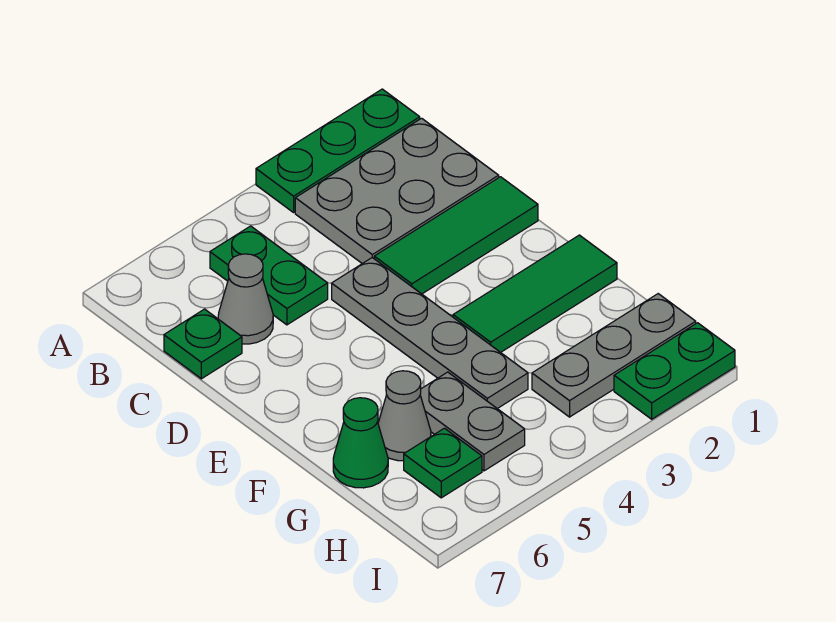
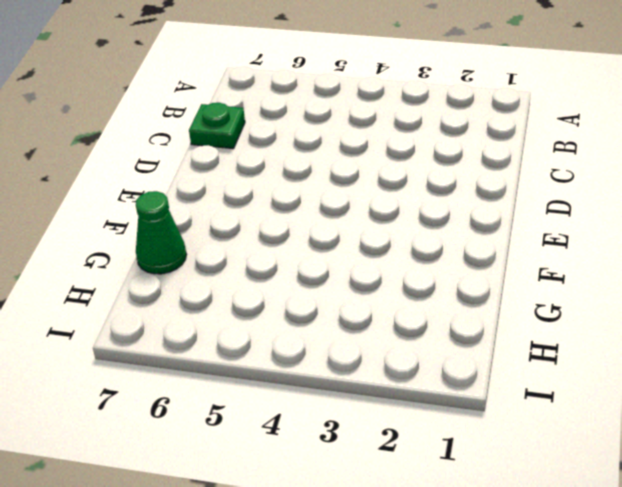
none -> green plate A1:A3 level 1
none -> grey plate B1:C3 level 1
none -> green plate B5:C5 level 1

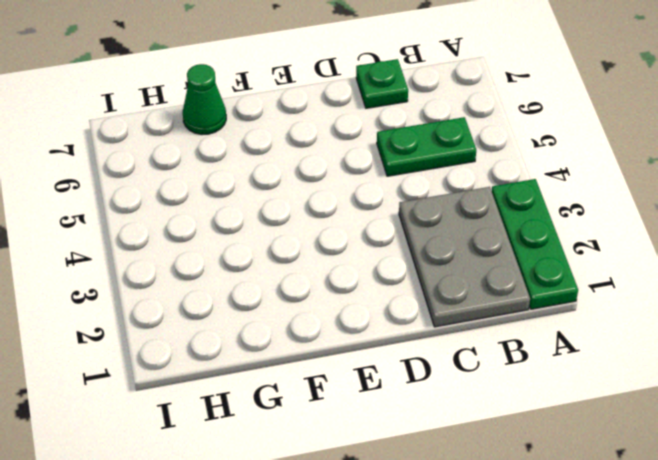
none -> grey cone C6 level 1
none -> green tile D1:D3 level 1
none -> grey plate D4:G4 level 1

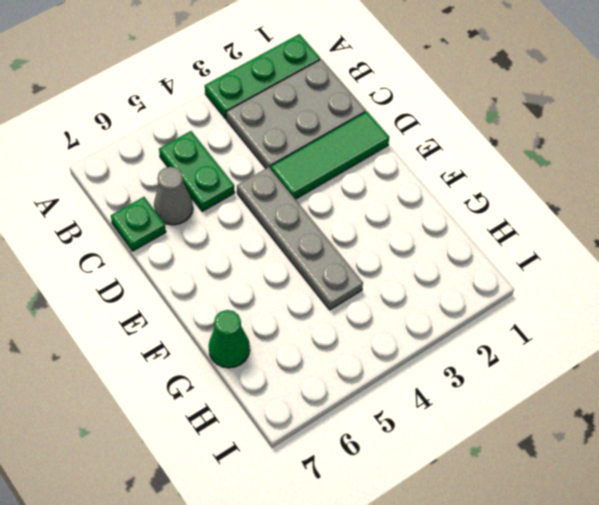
none -> green tile F1:F3 level 1
none -> grey plate G5:H5 level 1
none -> grey cone G6 level 1

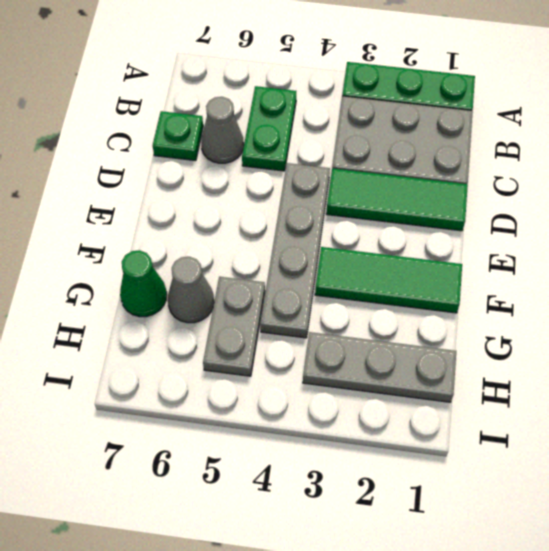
none -> green plate H6 level 1
none -> green plate I1:I2 level 1

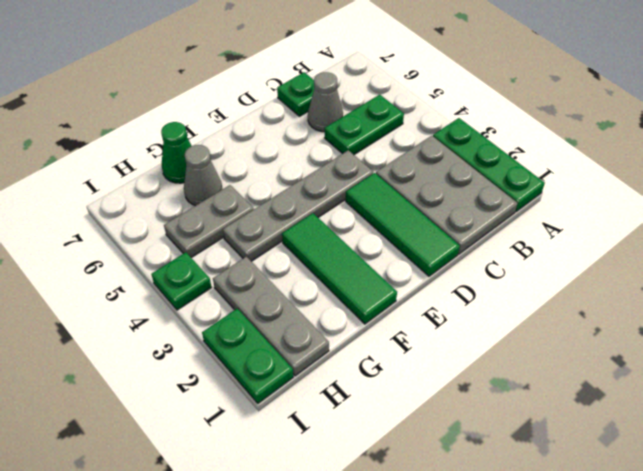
green plate I4 level 1 -> green plate H6 level 1

